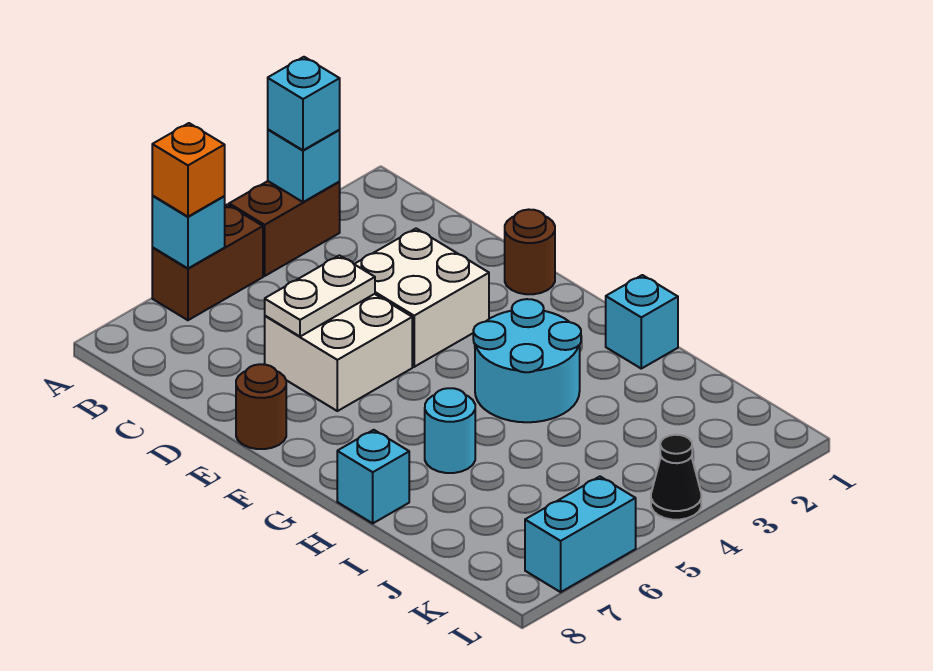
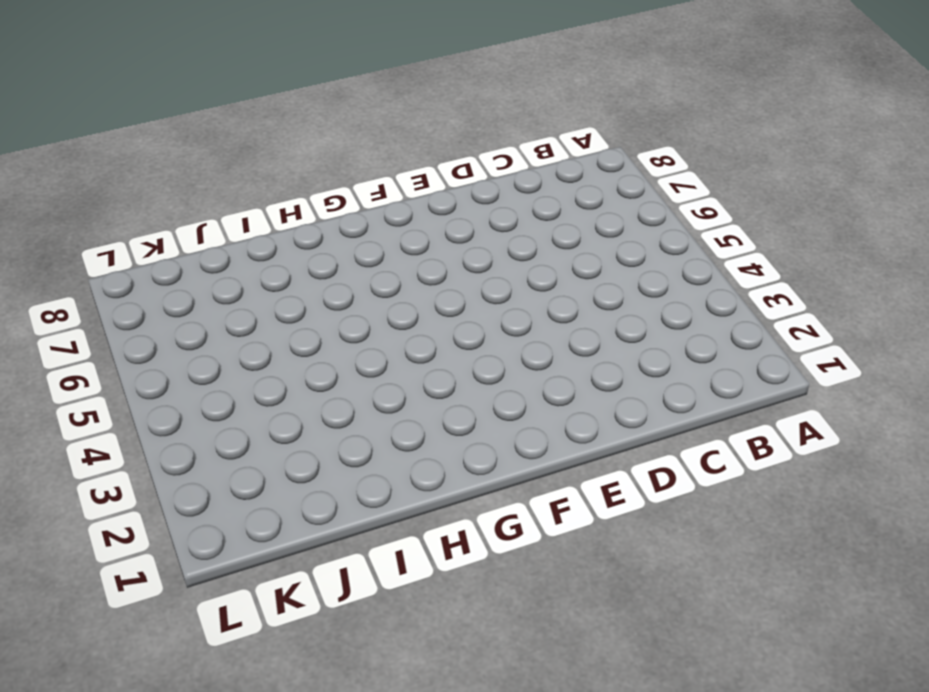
none -> brown brick A3:A4 level 1
none -> brown brick A5:A6 level 1
none -> white brick D3:E4 level 1

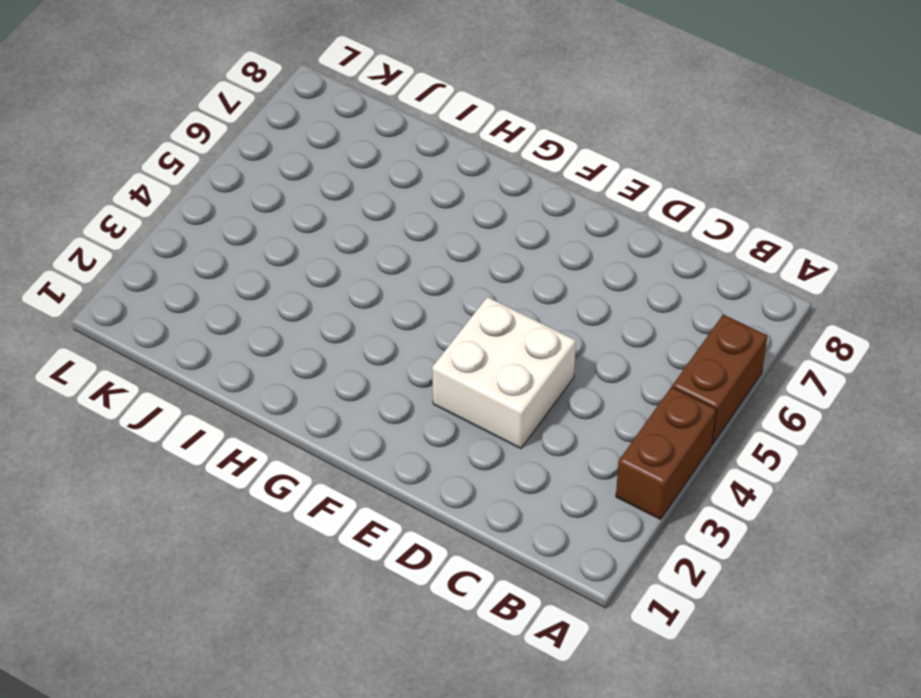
none -> white brick D5:E6 level 1
none -> brown round brick E1 level 1
none -> brown round brick E8 level 1

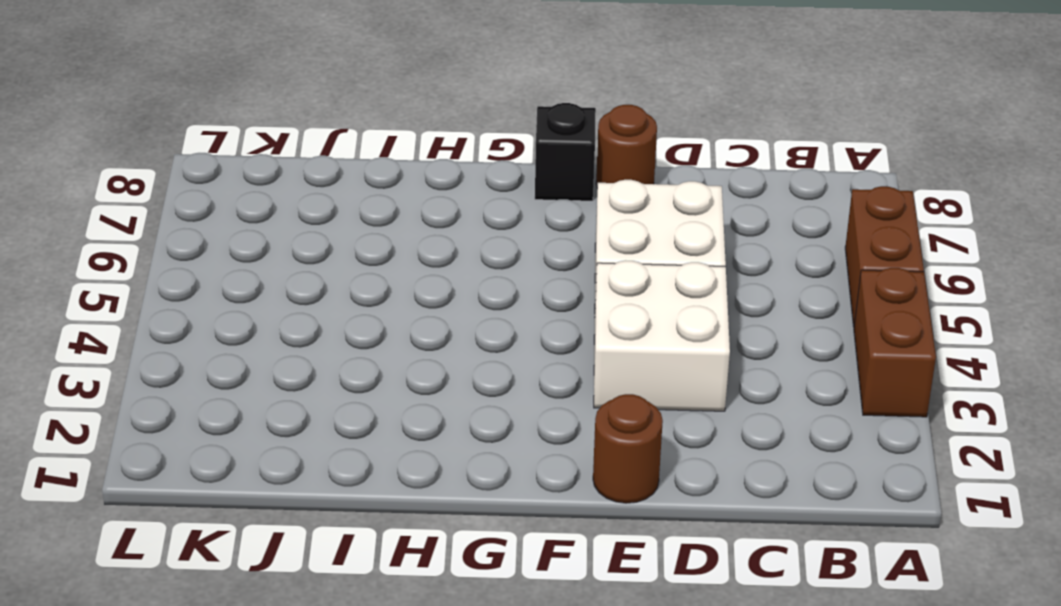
black brick F8 level 1 -> none
none -> cyan round brick G3:H4 level 1
none -> cyan brick H1 level 1
none -> cyan round brick H6 level 1

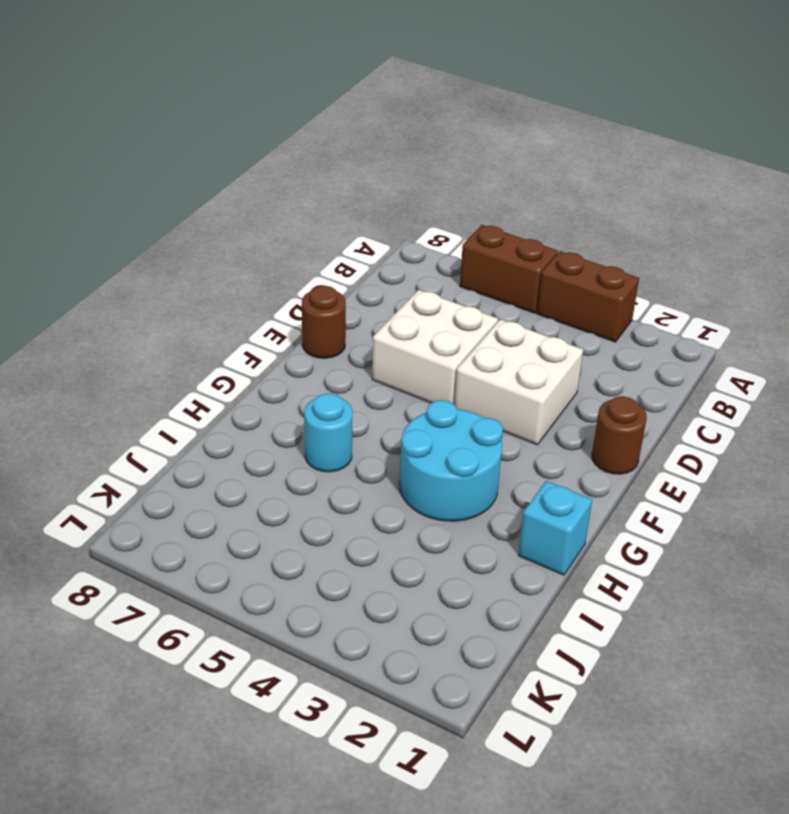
none -> cyan brick H8 level 1
none -> black cone L4 level 1
none -> cyan brick L6:L7 level 1

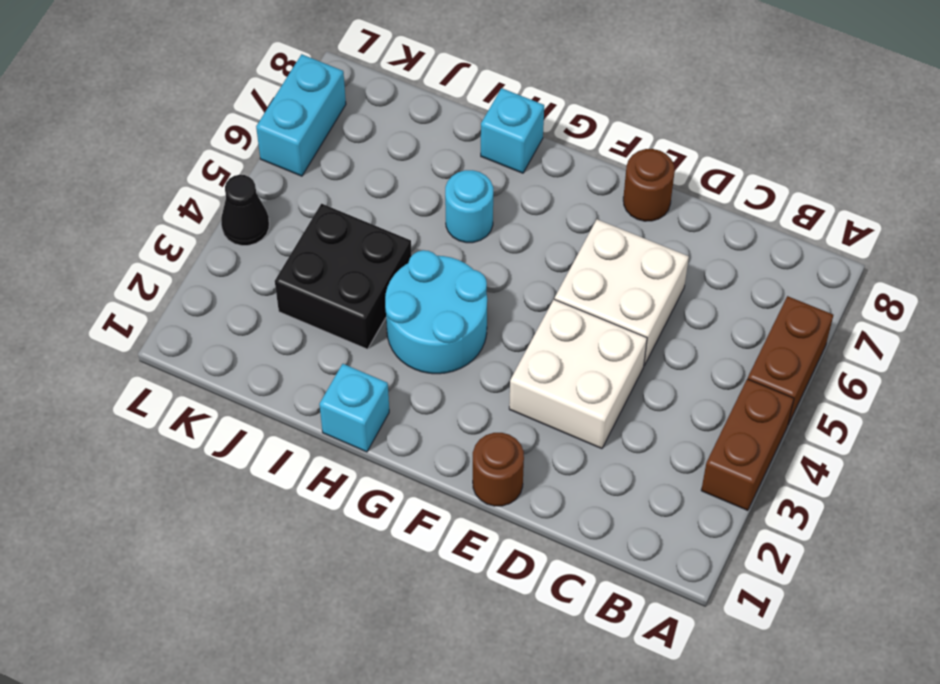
black brick I3:J4 level 1 -> none
none -> cyan brick A3 level 2
none -> cyan brick A6 level 2
none -> white plate D5:D6 level 2

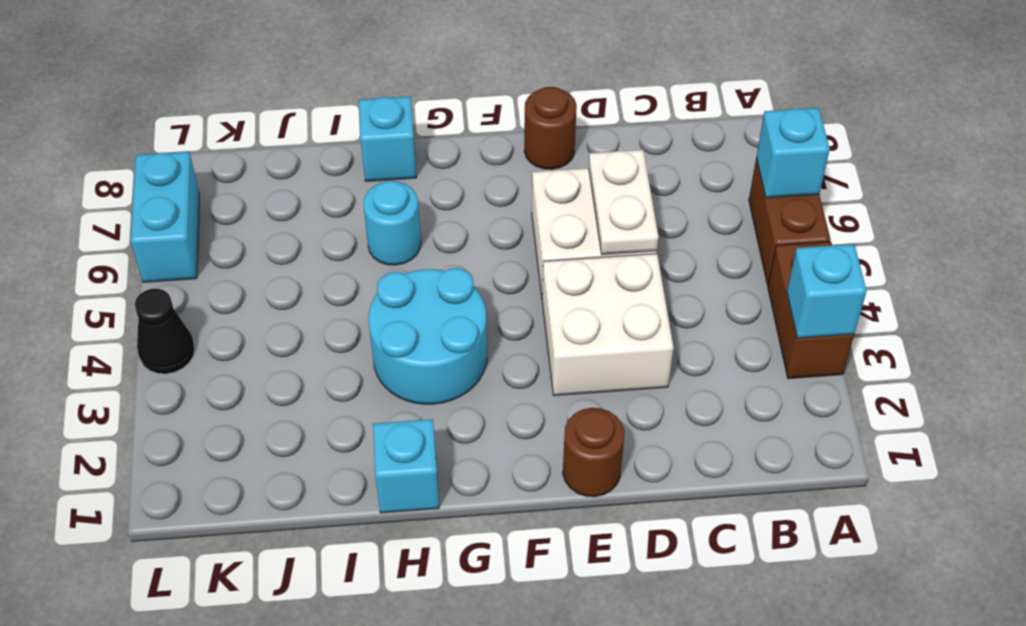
none -> cyan brick A3 level 3
none -> orange brick A6 level 3

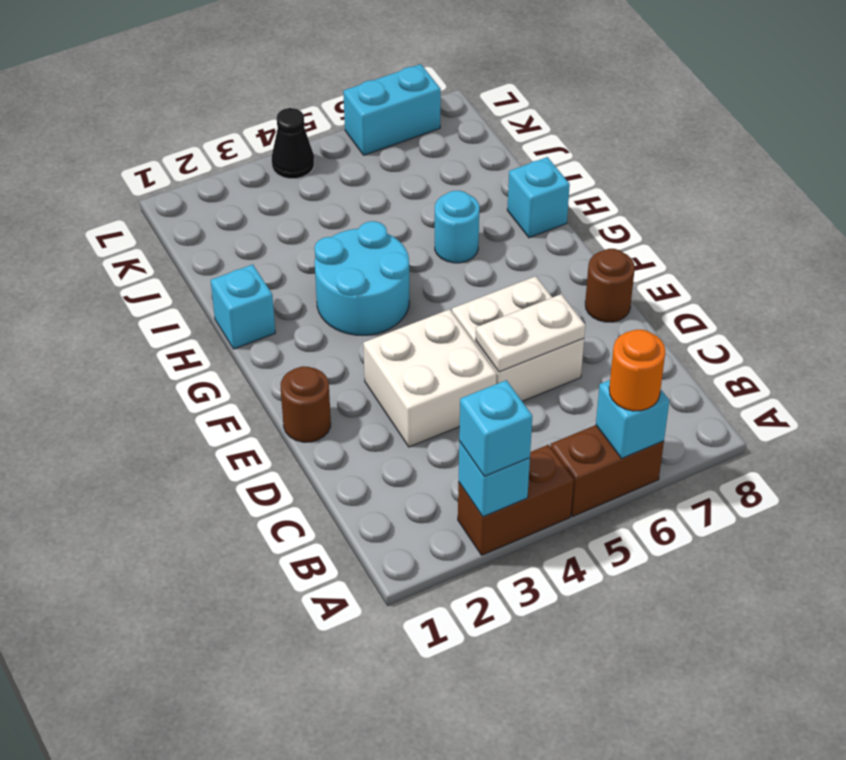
orange round brick A6 level 3 -> orange brick A6 level 3

